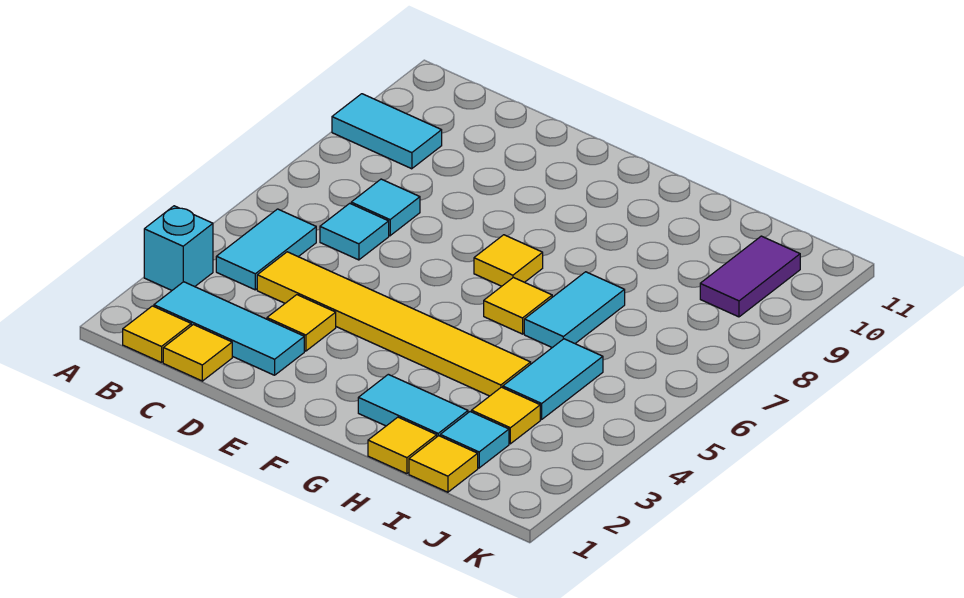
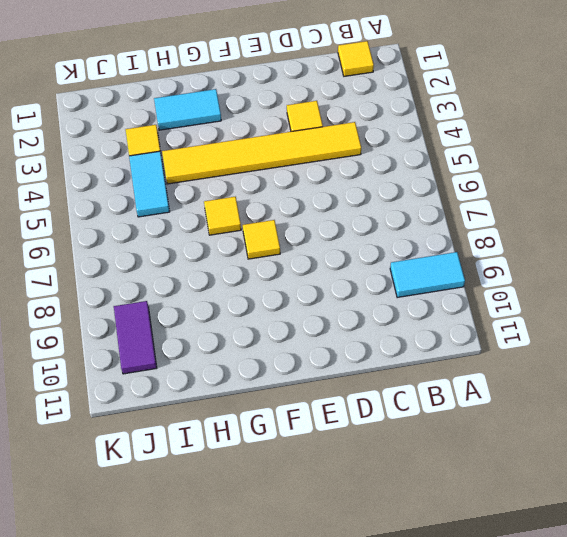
none -> cyan brick A3 level 1
none -> cyan tile B2:D2 level 1
none -> cyan tile B4:B5 level 1

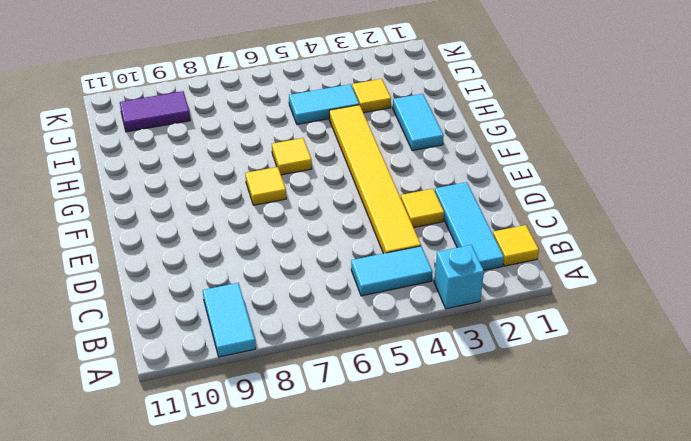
none -> yellow tile C1 level 1
none -> cyan tile C6 level 1
none -> cyan tile C7 level 1

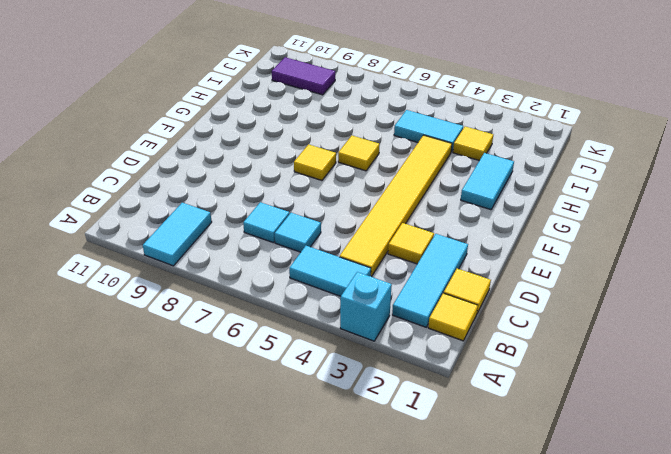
none -> yellow tile H1 level 1
none -> cyan tile H6:H7 level 1
none -> yellow tile I1 level 1

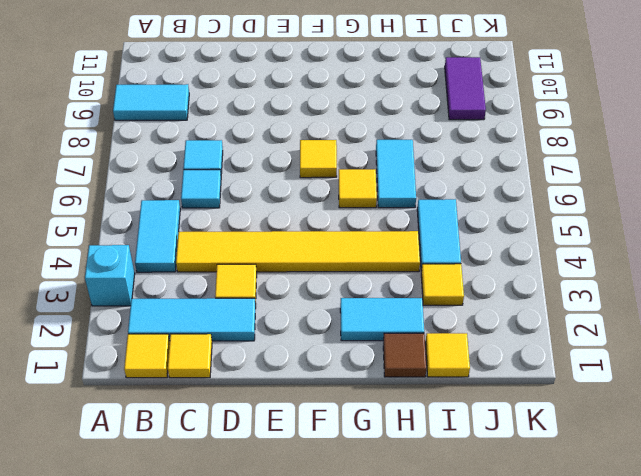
brown tile H1 level 1 -> yellow tile H1 level 1
none -> cyan tile I2 level 1

